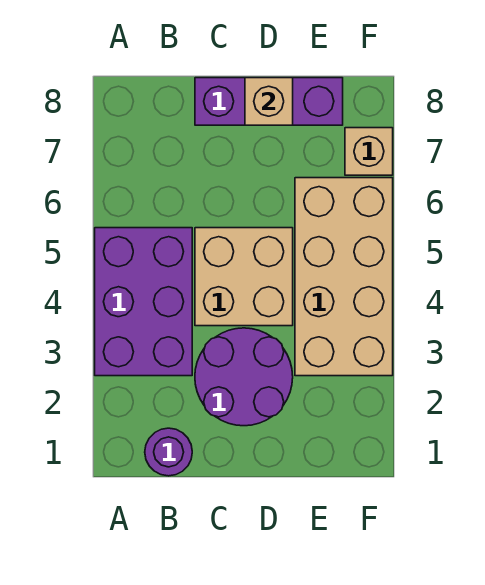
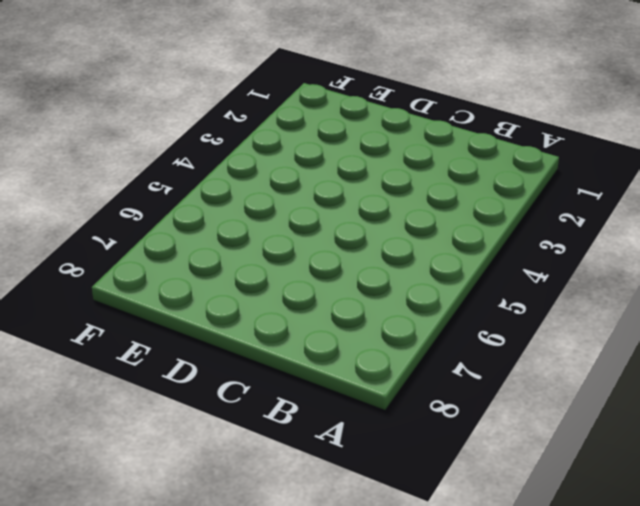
none -> purple brick A3:B5 level 1
none -> purple round brick B1 level 1

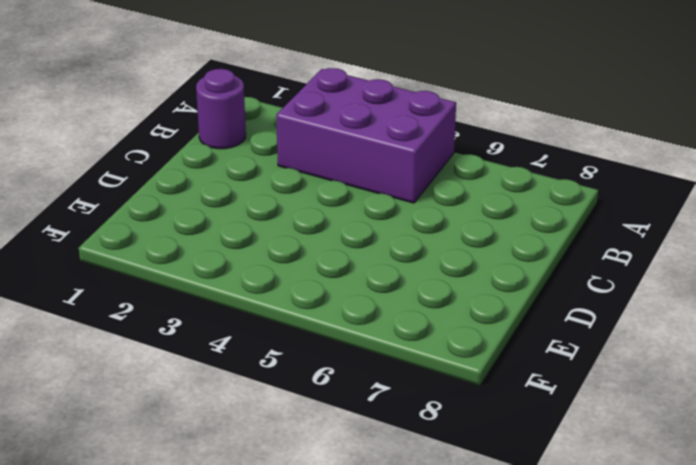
none -> purple round brick C2:D3 level 1
none -> tan brick C4:D5 level 1

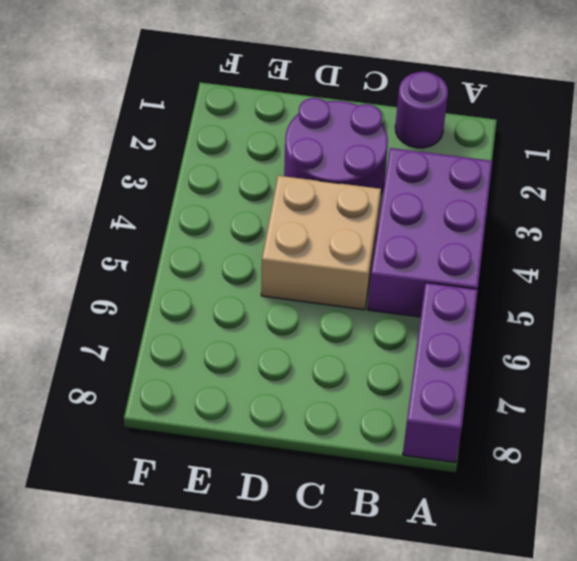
purple brick A6:A8 level 1 -> purple brick C8:E8 level 1
none -> tan brick E3:F6 level 1
none -> tan brick F7 level 1

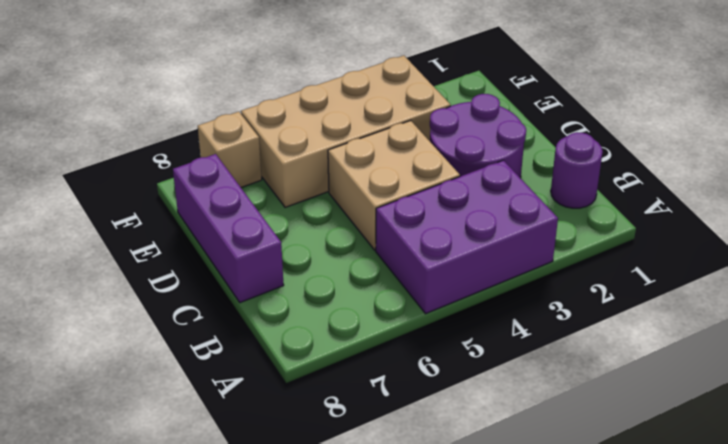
none -> tan brick D8 level 2

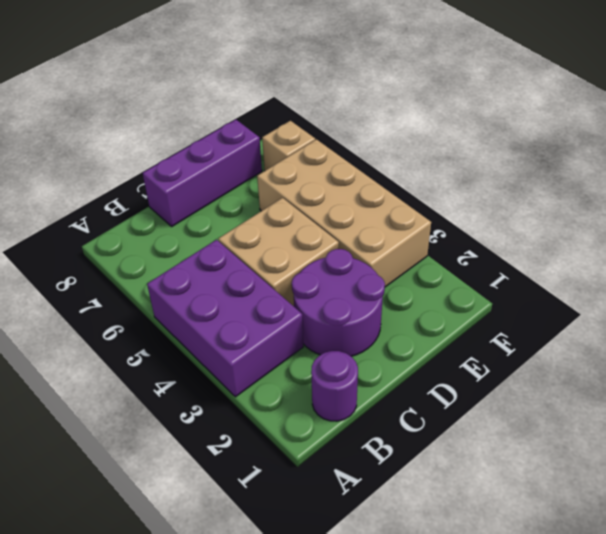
none -> tan brick D8 level 2

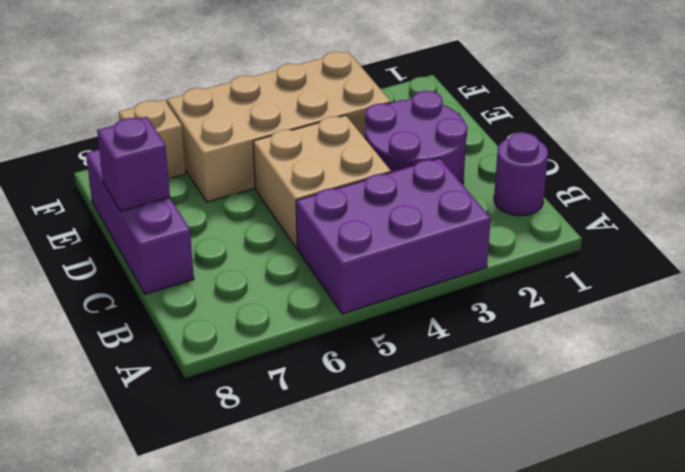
purple brick D8 level 2 -> tan brick D8 level 2

